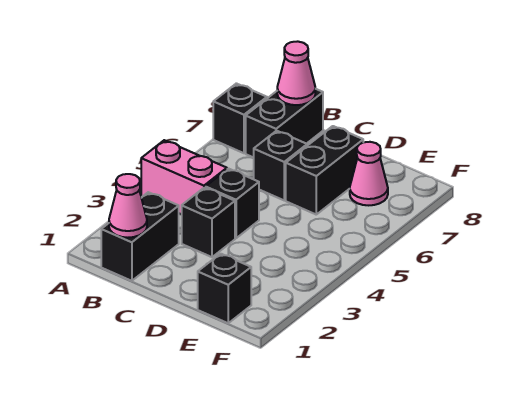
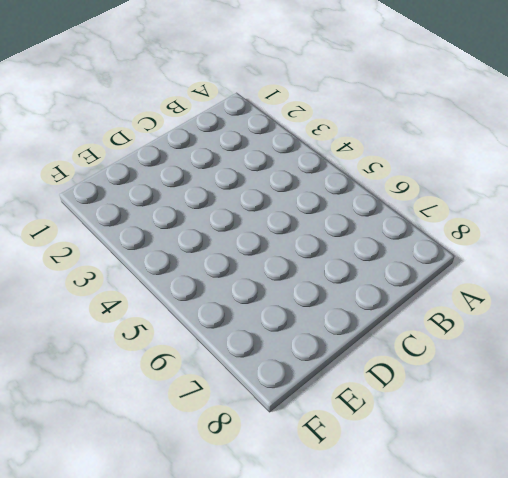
none -> pink brick A4:B4 level 1
none -> black brick A7 level 1
none -> black brick B1:B2 level 1

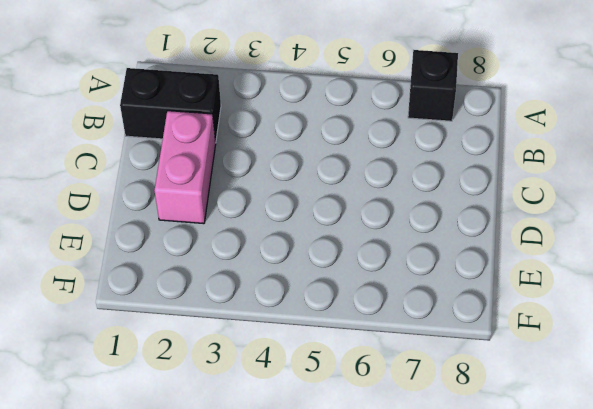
pink brick C2:D2 level 1 -> pink brick A4:B4 level 1
none -> black brick B7:B8 level 1
none -> black brick C3 level 1
none -> black brick C4 level 1

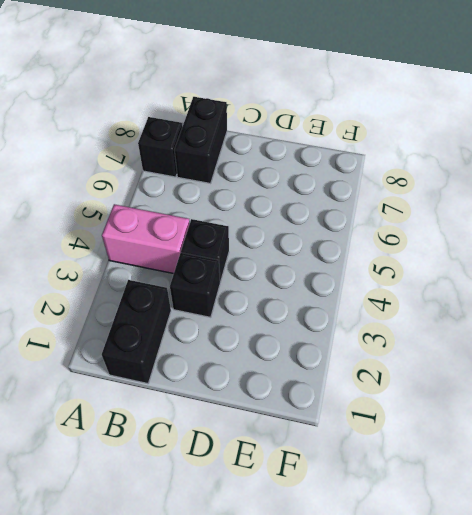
none -> black brick C6 level 1
none -> black brick D6:D7 level 1
none -> black brick E1 level 1

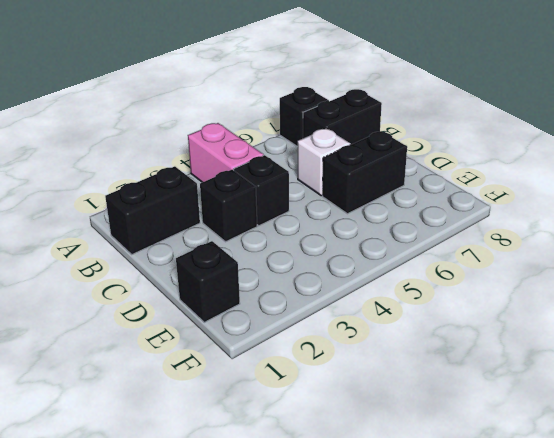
white brick C6 level 1 -> black brick C6 level 1
none -> pink cone E7 level 1
none -> pink cone B1 level 2
none -> pink cone B8 level 2

